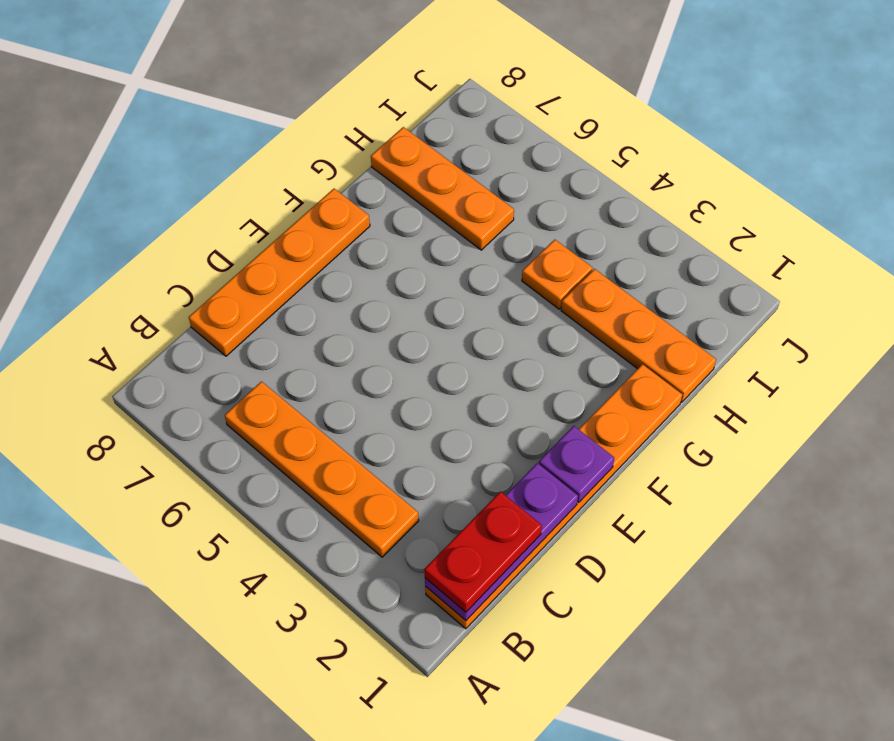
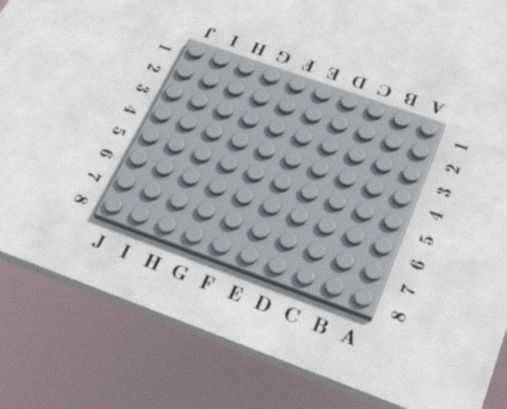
none -> orange plate B1:G1 level 1
none -> orange plate B3:B6 level 1

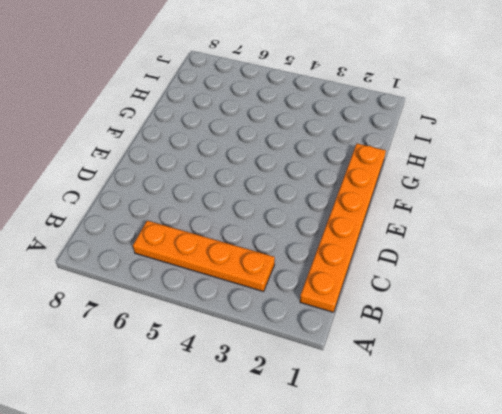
none -> orange plate C8:F8 level 1
none -> orange plate H1:H3 level 1

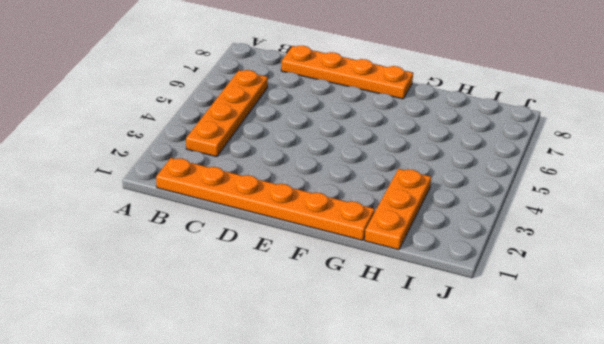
none -> orange plate H4 level 1
none -> orange plate H6:H8 level 1

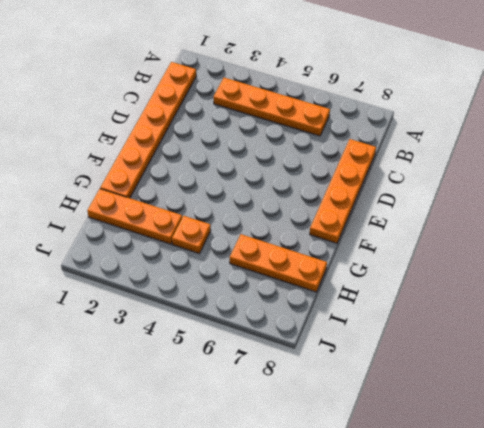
none -> purple plate B1:D1 level 2
none -> purple plate E1 level 2

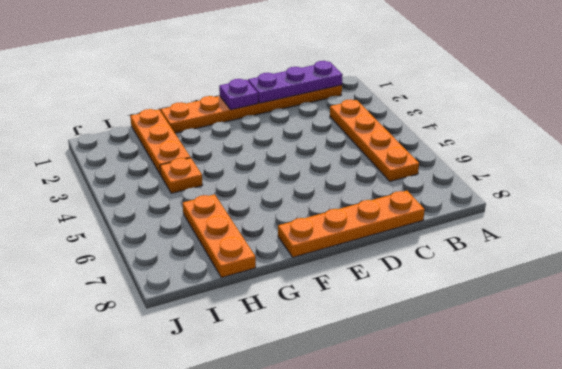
none -> red plate B1:C1 level 3

